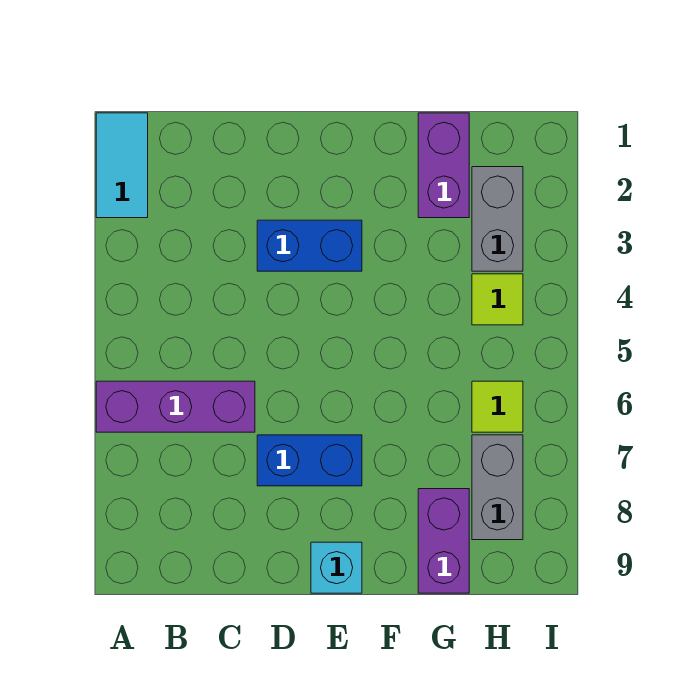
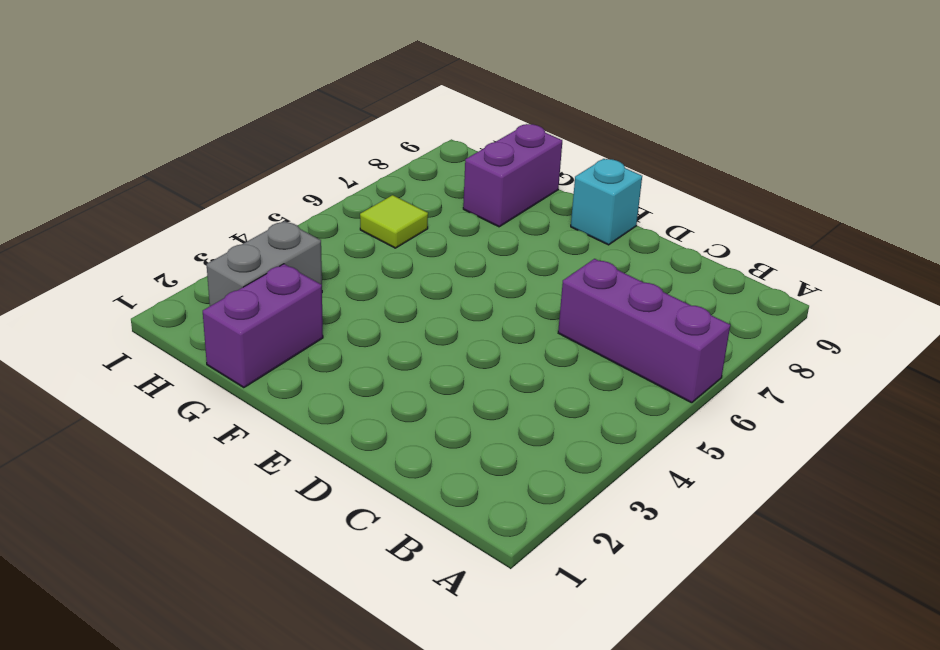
none -> cyan tile A1:A2 level 1
none -> blue brick D3:E3 level 1

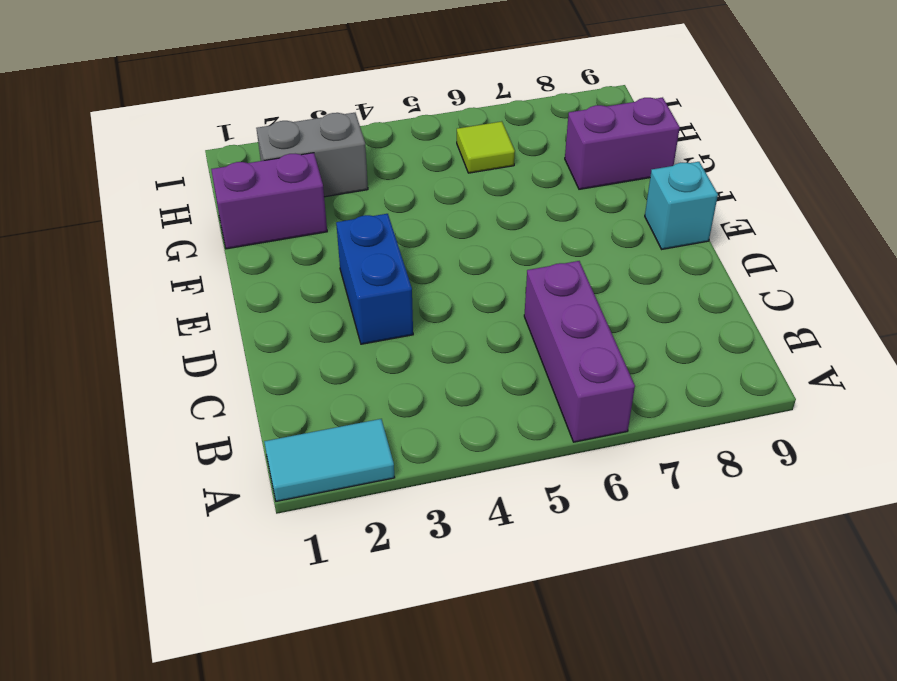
none -> blue brick D7:E7 level 1
none -> lime tile H4 level 1

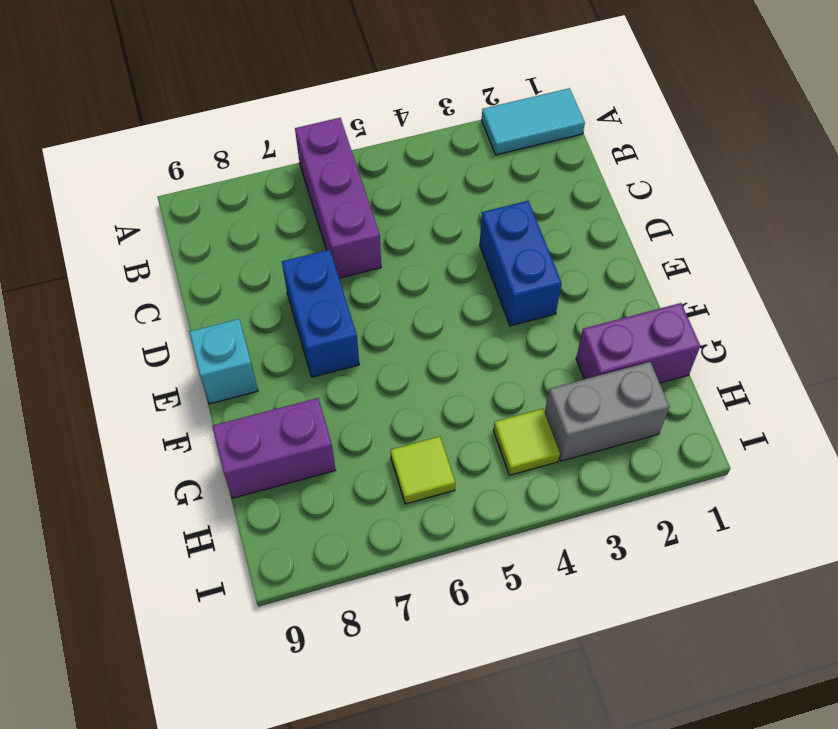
none -> grey brick H7:H8 level 1

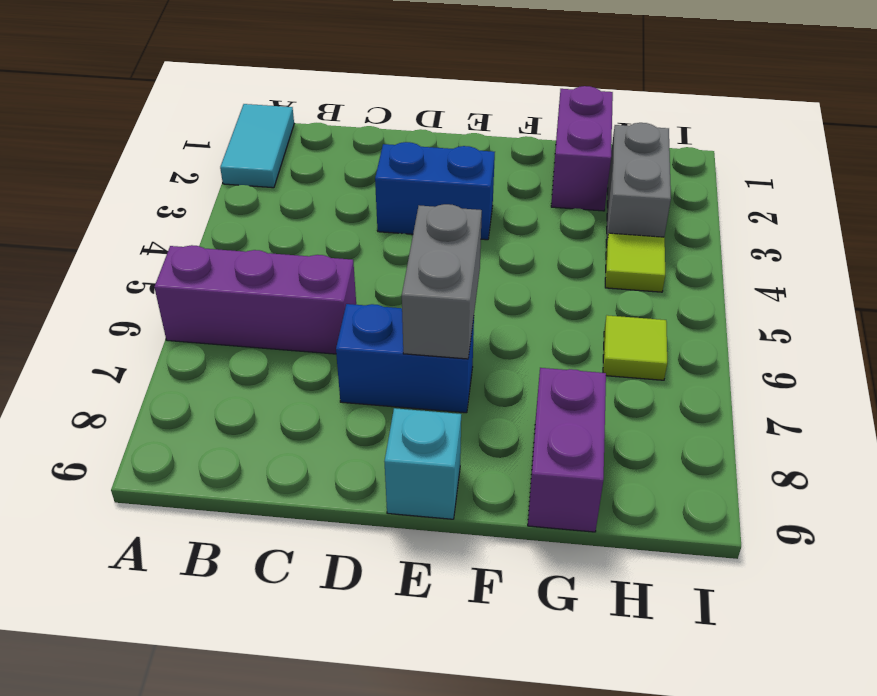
grey brick E6:E7 level 2 -> grey brick H7:H8 level 1

